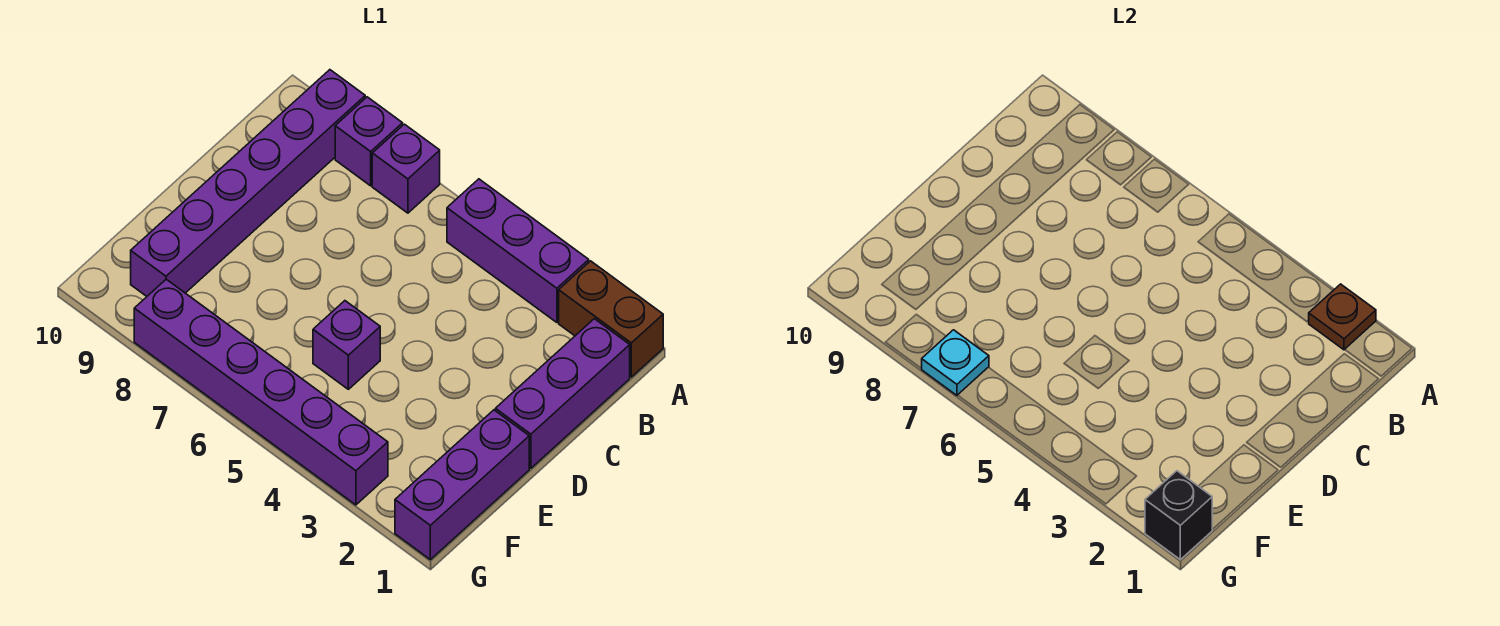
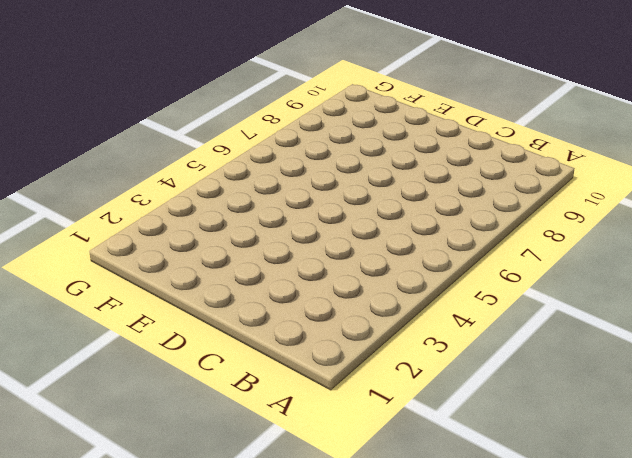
none -> brown brick A1:A2 level 1
none -> purple brick A3:A5 level 1
none -> purple brick A7 level 1

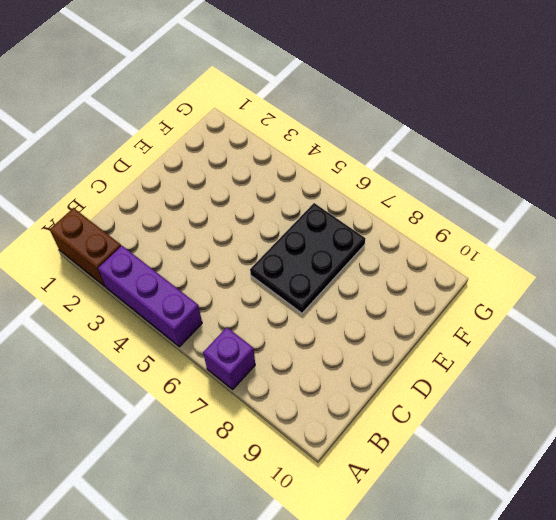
black plate D6:F7 level 1 -> none
none -> purple brick A8 level 1
none -> purple brick A9:F9 level 1
none -> purple brick B1:D1 level 1

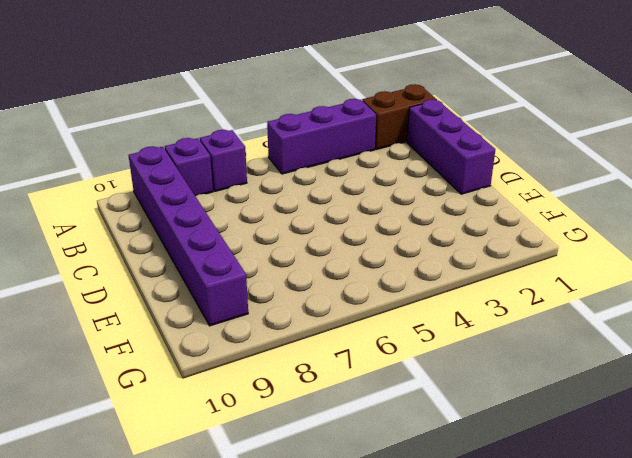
none -> purple brick E1:G1 level 1
none -> purple brick E5 level 1
none -> purple brick G3:G8 level 1

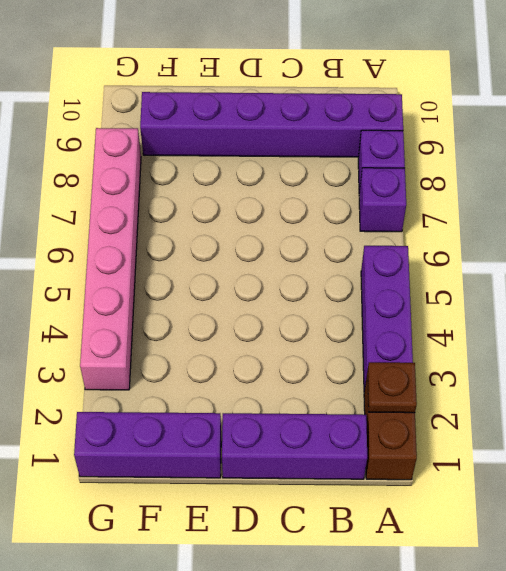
pink brick G3:G8 level 1 -> purple brick G3:G8 level 1
none -> purple brick E5 level 1
none -> black brick G1 level 2
none -> cyan plate G7 level 2

